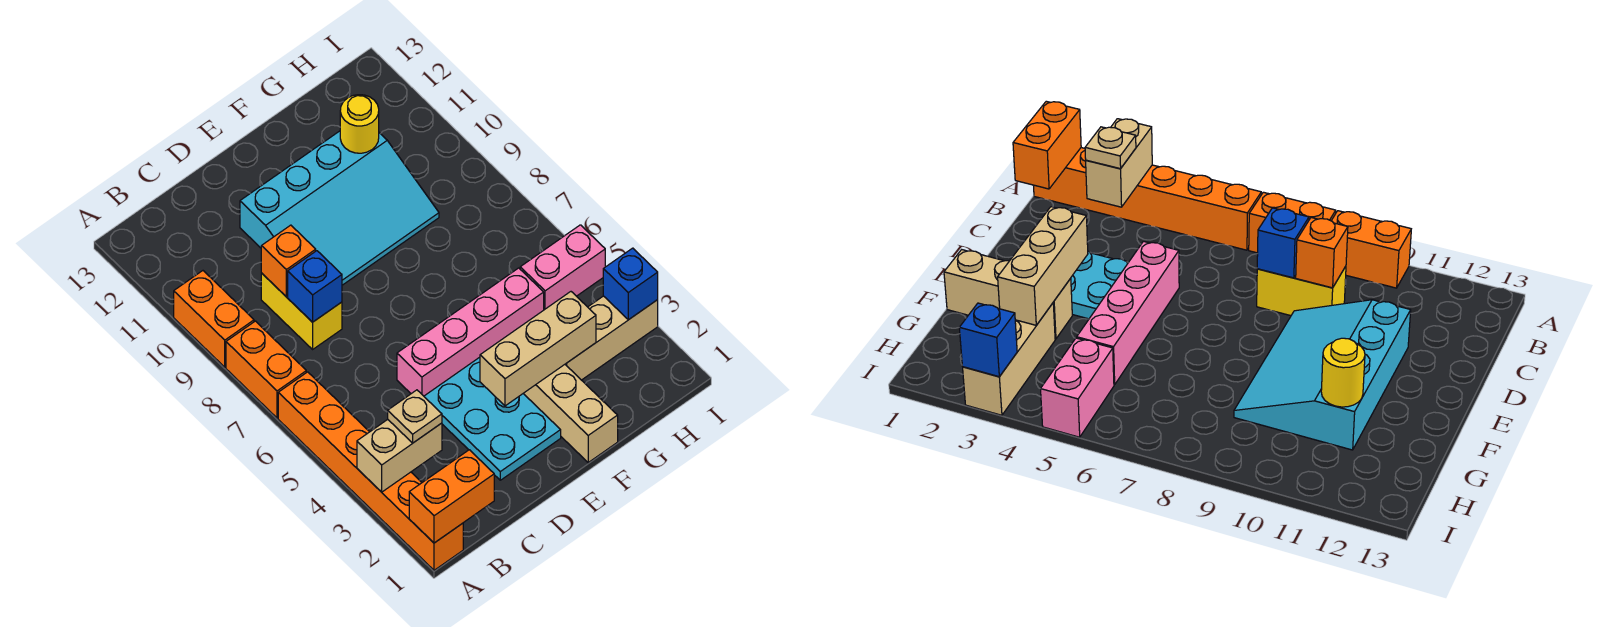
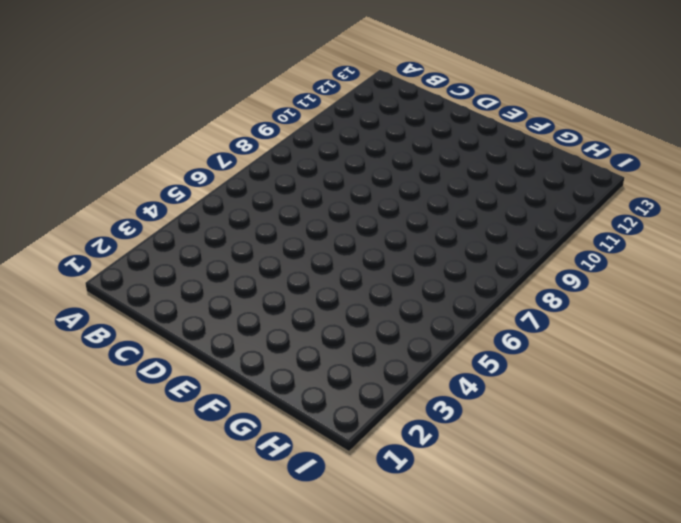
none -> orange brick A1:A6 level 1
none -> orange brick A7:A8 level 1
none -> orange brick A9:A10 level 1

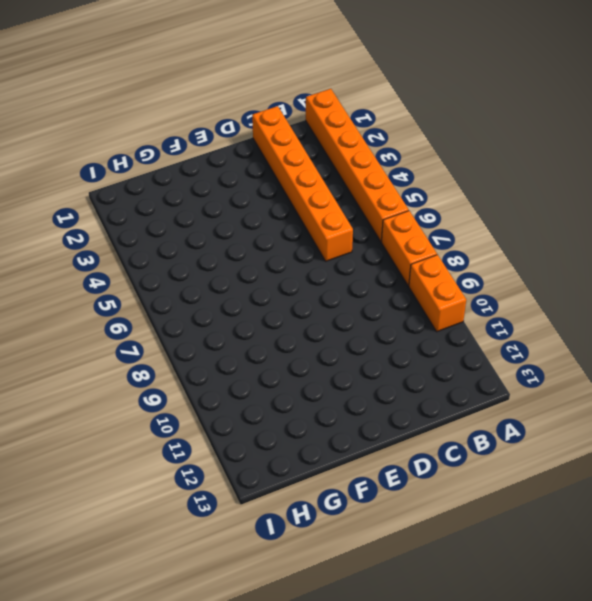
orange brick C1:C6 level 1 -> none
none -> yellow brick C8:C9 level 1
none -> cyan plate D2:E4 level 1
none -> pink brick D5:G5 level 1

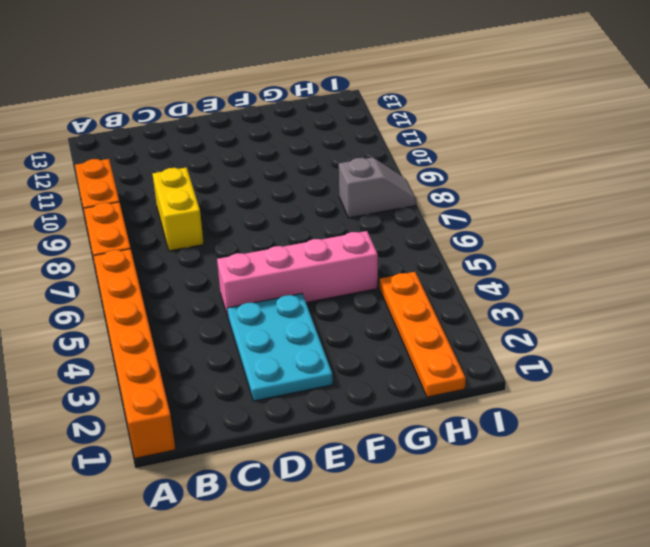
orange plate H1:H4 level 1 -> tan brick G3:I3 level 1
grey slope H8:I8 level 1 top H -> none
none -> cyan slope D9:G11 level 1 top 11
none -> tan brick F1:F3 level 1
none -> pink brick H5:I5 level 1

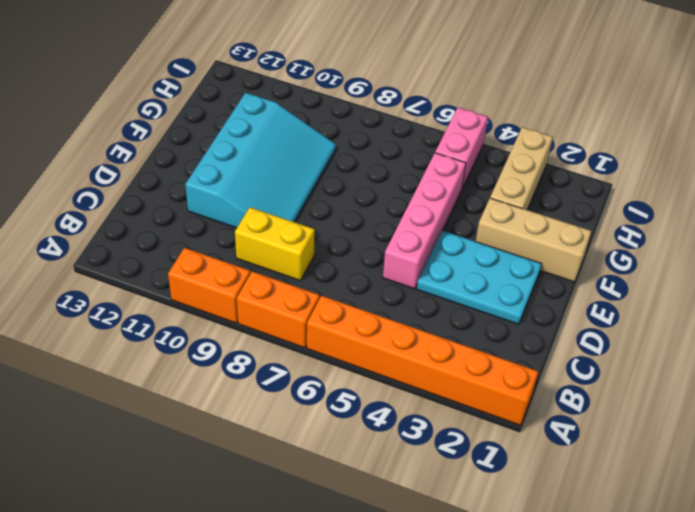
none -> orange brick A1:B1 level 2
none -> tan brick A3:B3 level 2
none -> blue brick C8 level 2

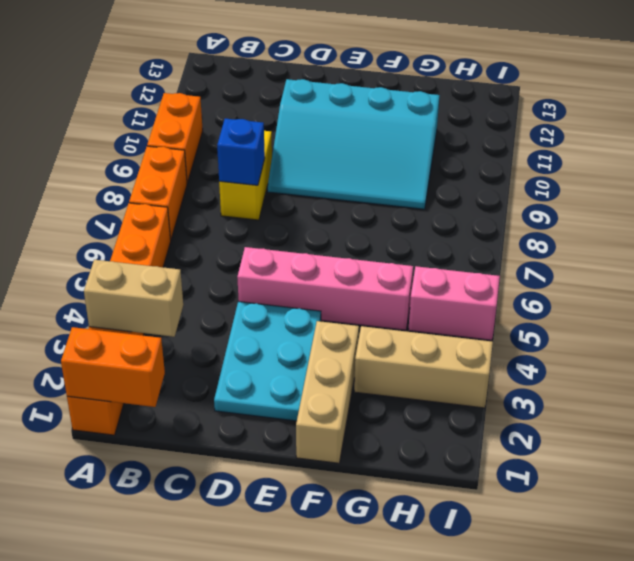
none -> orange brick C9 level 2
none -> tan brick E3:G3 level 2
none -> yellow round brick G11 level 2

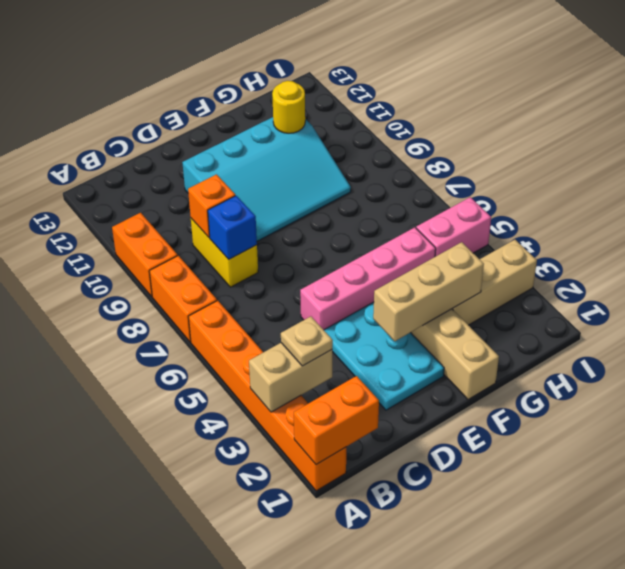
none -> blue brick I3 level 2

